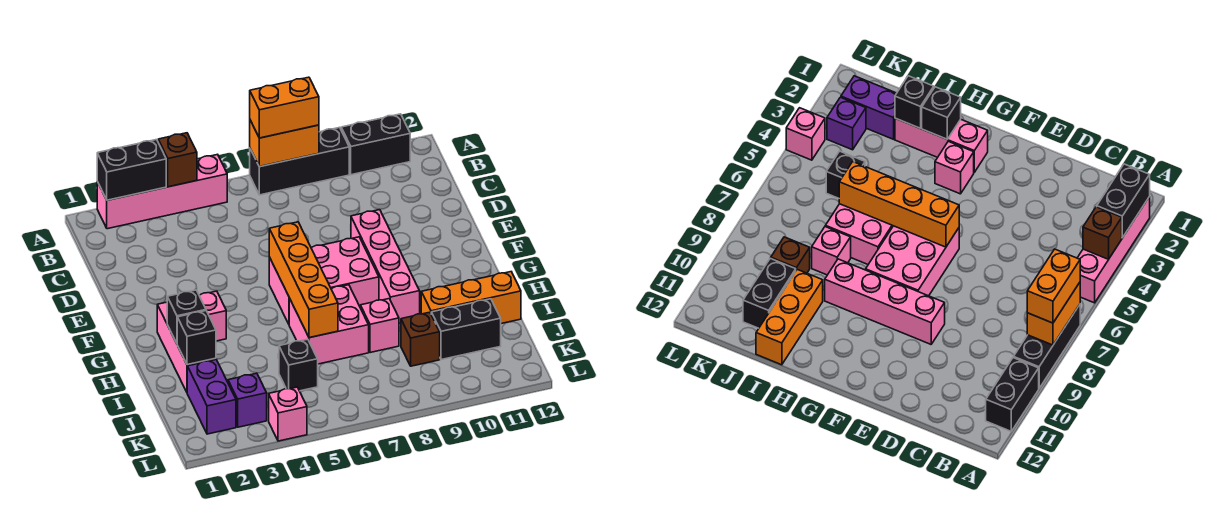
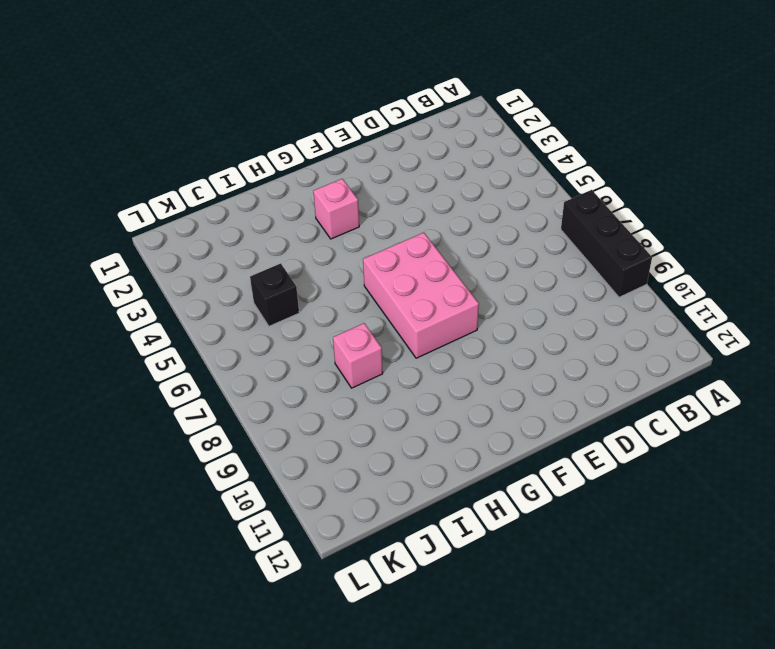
none -> pink brick A2:A5 level 1
none -> black brick A10:A11 level 1
none -> pink brick E9:H9 level 1

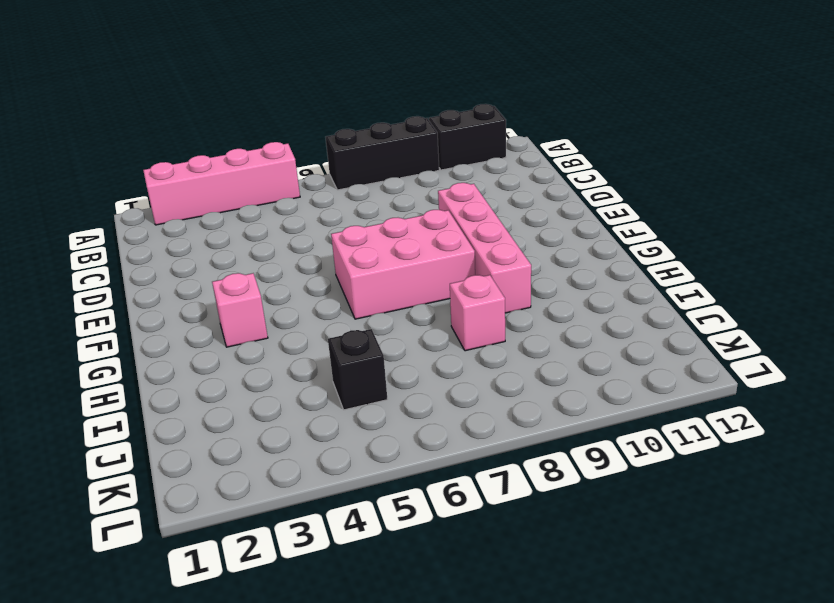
none -> pink brick G2:I2 level 1
none -> pink brick H6:I7 level 1
none -> orange brick I10:I12 level 1

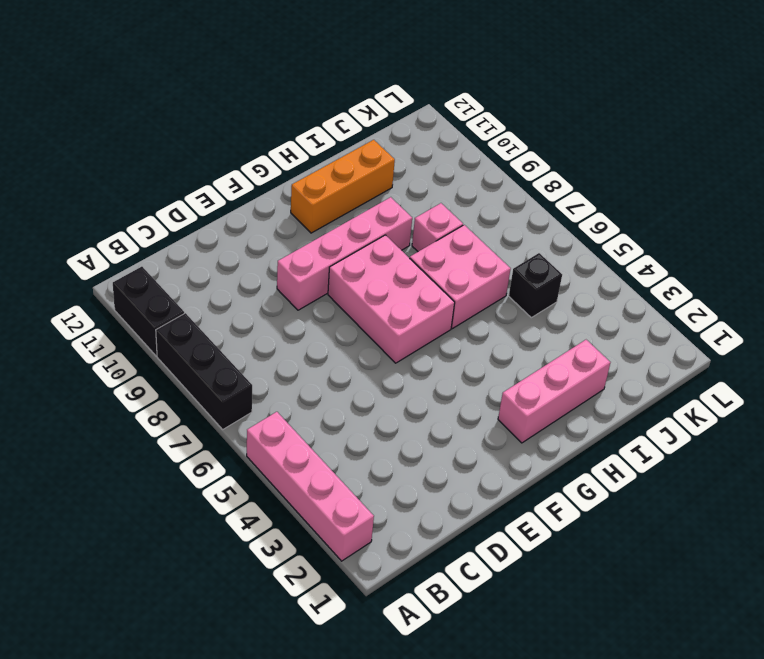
orange brick G11:I11 level 1 -> orange brick I10:I12 level 1
none -> pink brick G3 level 1
none -> purple brick J2:K2 level 1
none -> brown brick J9 level 1

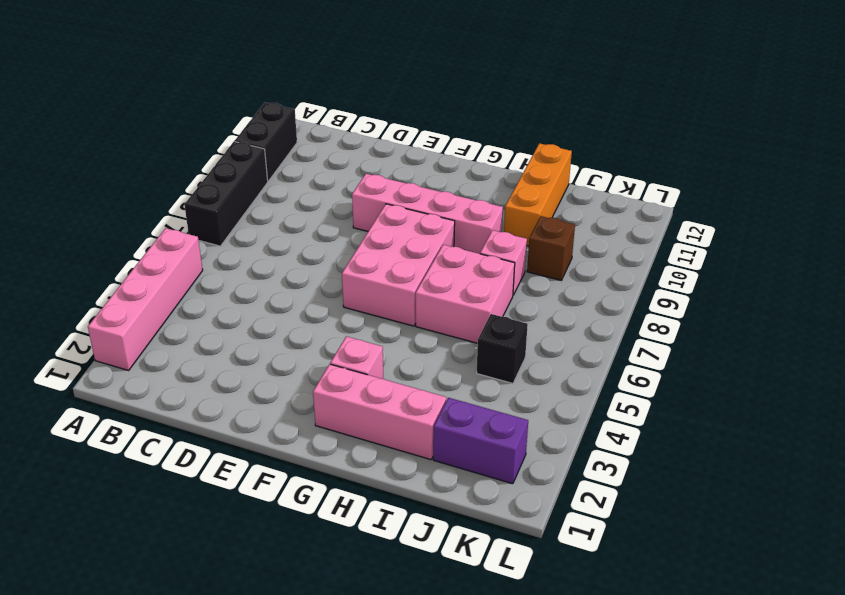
none -> black brick J10:J11 level 1
none -> purple brick K3 level 1
none -> pink brick L4 level 1

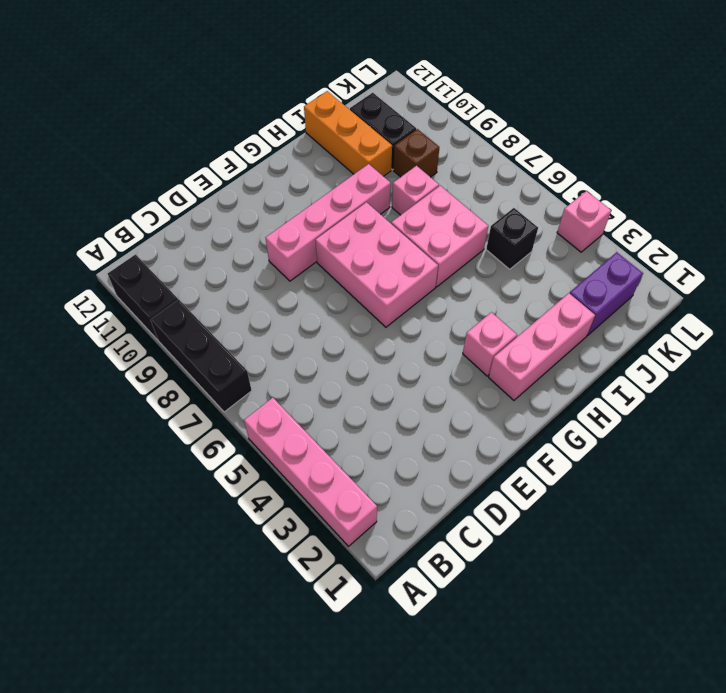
none -> purple brick K3 level 1
none -> black brick A2:A3 level 2
none -> brown brick A4 level 2

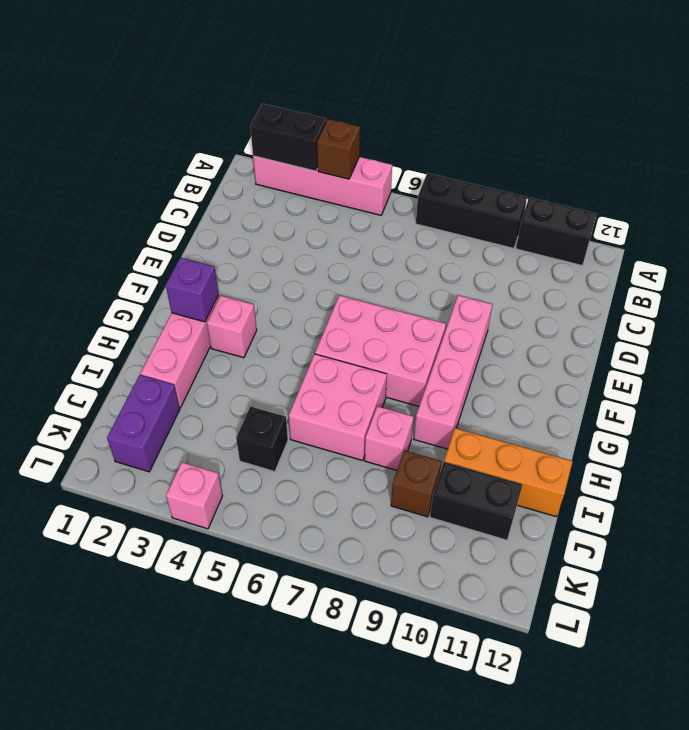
purple brick G2 level 2 -> purple brick K3 level 1
none -> orange brick A7:A8 level 2
none -> orange brick F6:I6 level 2
none -> black brick H2 level 2

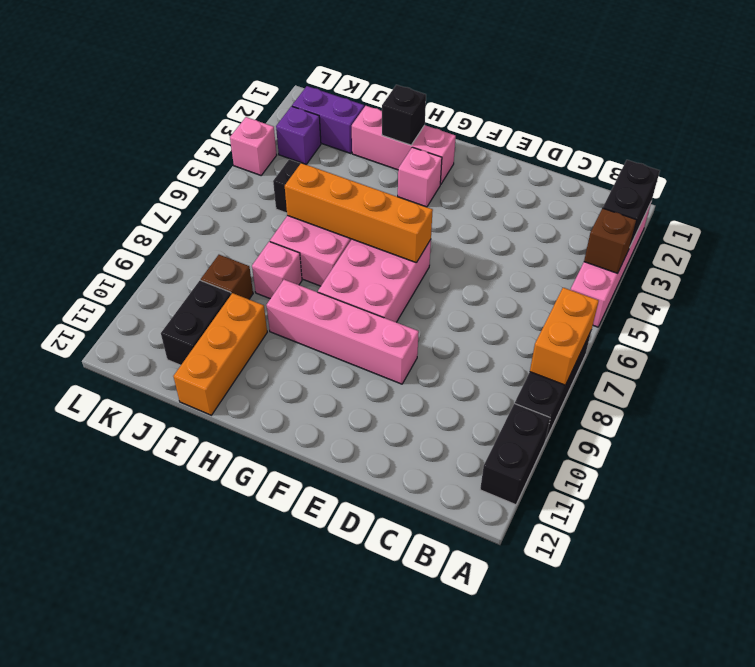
none -> black brick I2 level 2
none -> orange brick A7:A8 level 3

